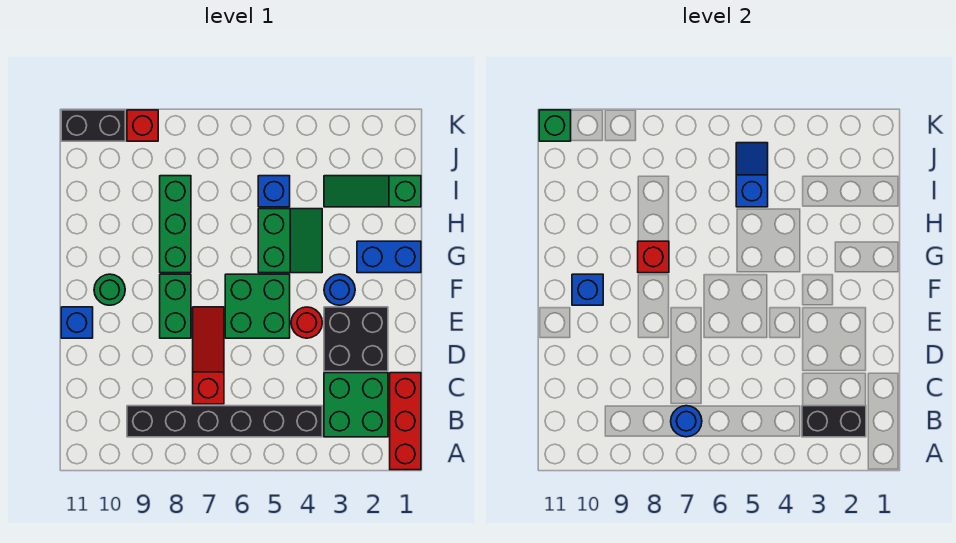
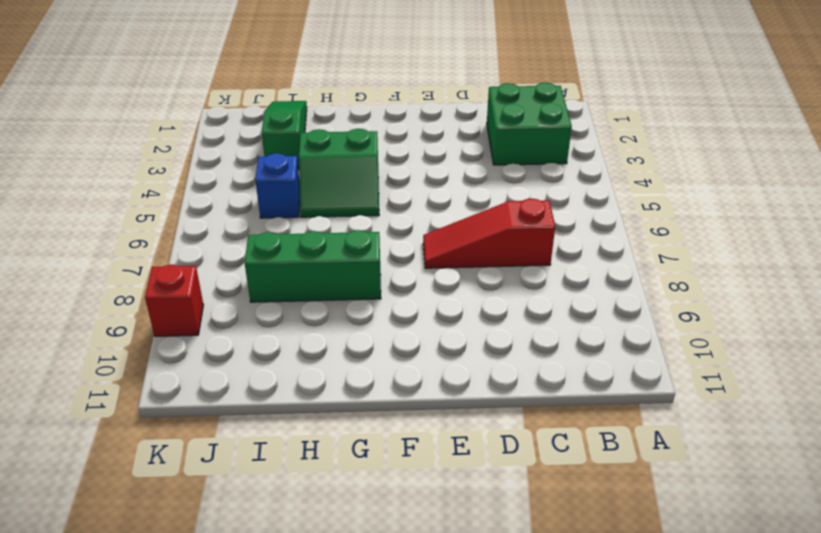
green slope G4:H5 level 1 top 4 -> green slope G4:H5 level 1 top 5
green slope I1:I3 level 1 top 3 -> green slope I1:I3 level 1 top 1
none -> red brick A1:C1 level 1
none -> black brick B4:B9 level 1
none -> black brick D2:E3 level 1

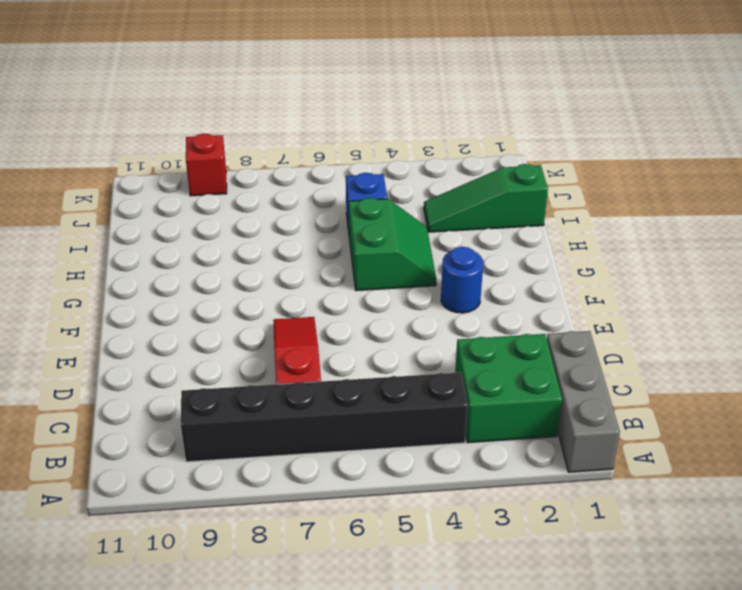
grey brick A1:C1 level 1 -> red brick A1:C1 level 1
none -> black brick D2:E3 level 1
none -> red round brick E4 level 1
none -> green brick E5:F6 level 1

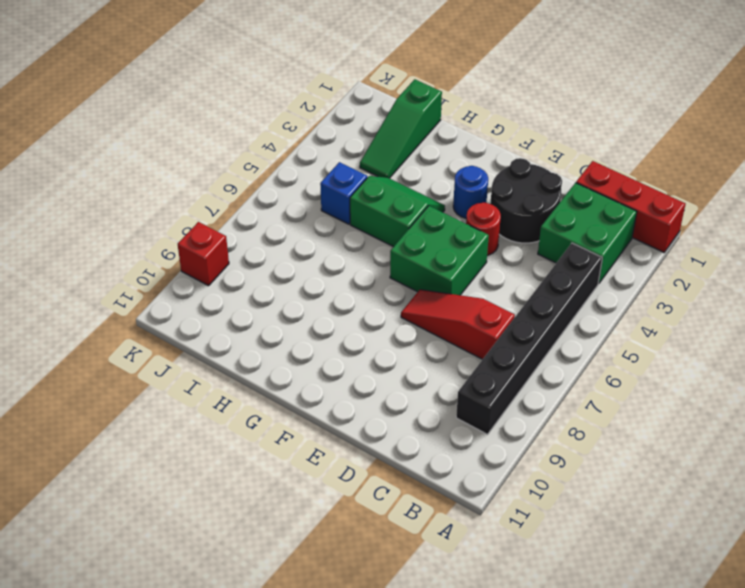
black round brick D2:E3 level 1 -> black brick D2:E3 level 1
none -> green brick E8:F8 level 1
none -> blue brick E11 level 1
none -> green round brick F10 level 1

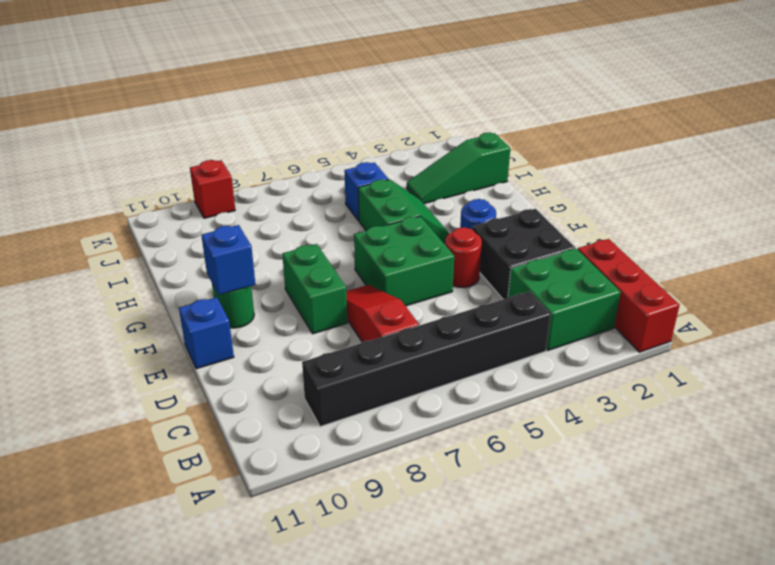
none -> blue brick G1:G2 level 1
none -> green brick G8:I8 level 1
none -> black brick K10:K11 level 1

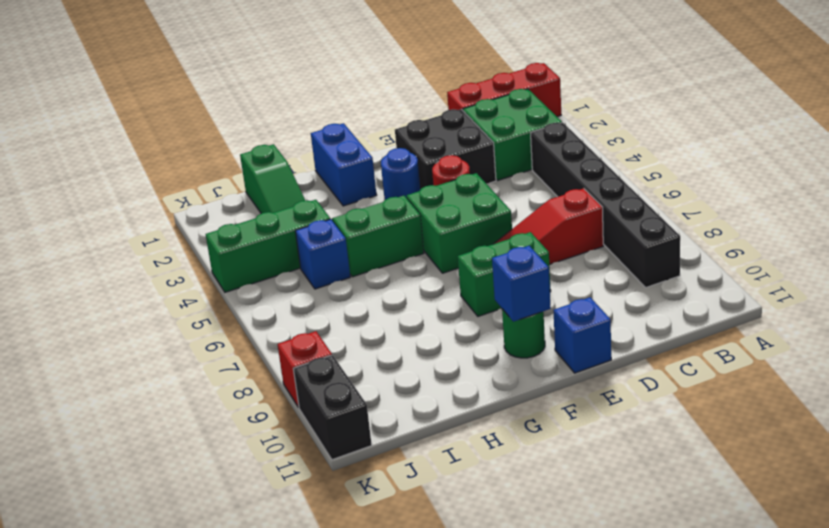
green brick I4:K4 level 1 -> green brick G8:I8 level 1
none -> black brick B2:B3 level 2
none -> blue round brick B7 level 2
none -> red brick G8 level 2

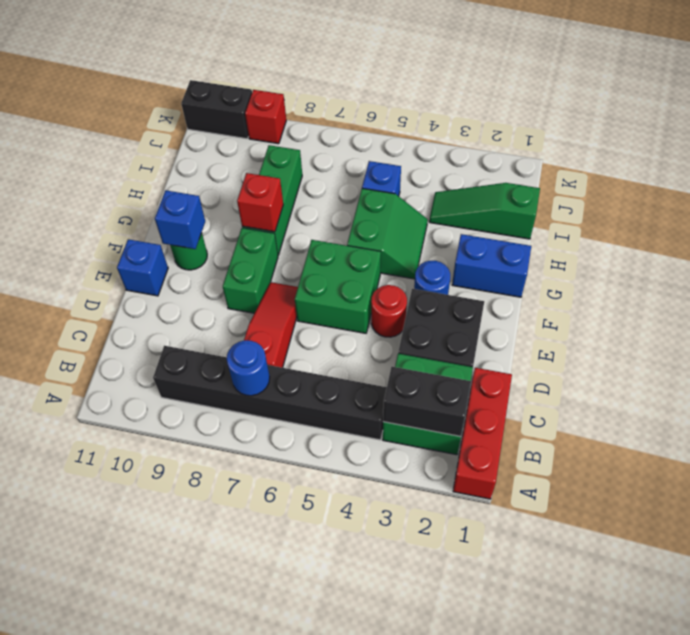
none -> blue slope I5:J5 level 2 top I
none -> green brick K11 level 2

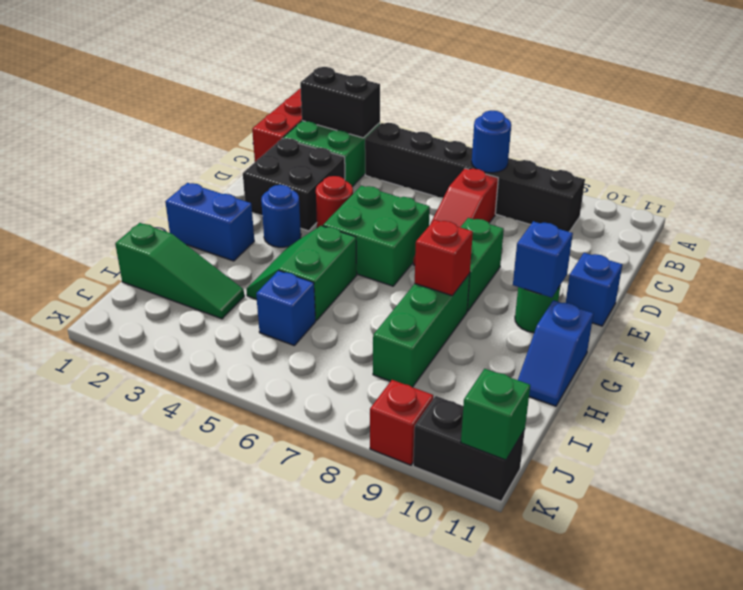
blue slope G11:H11 level 1 top G -> blue slope I5:J5 level 2 top I

